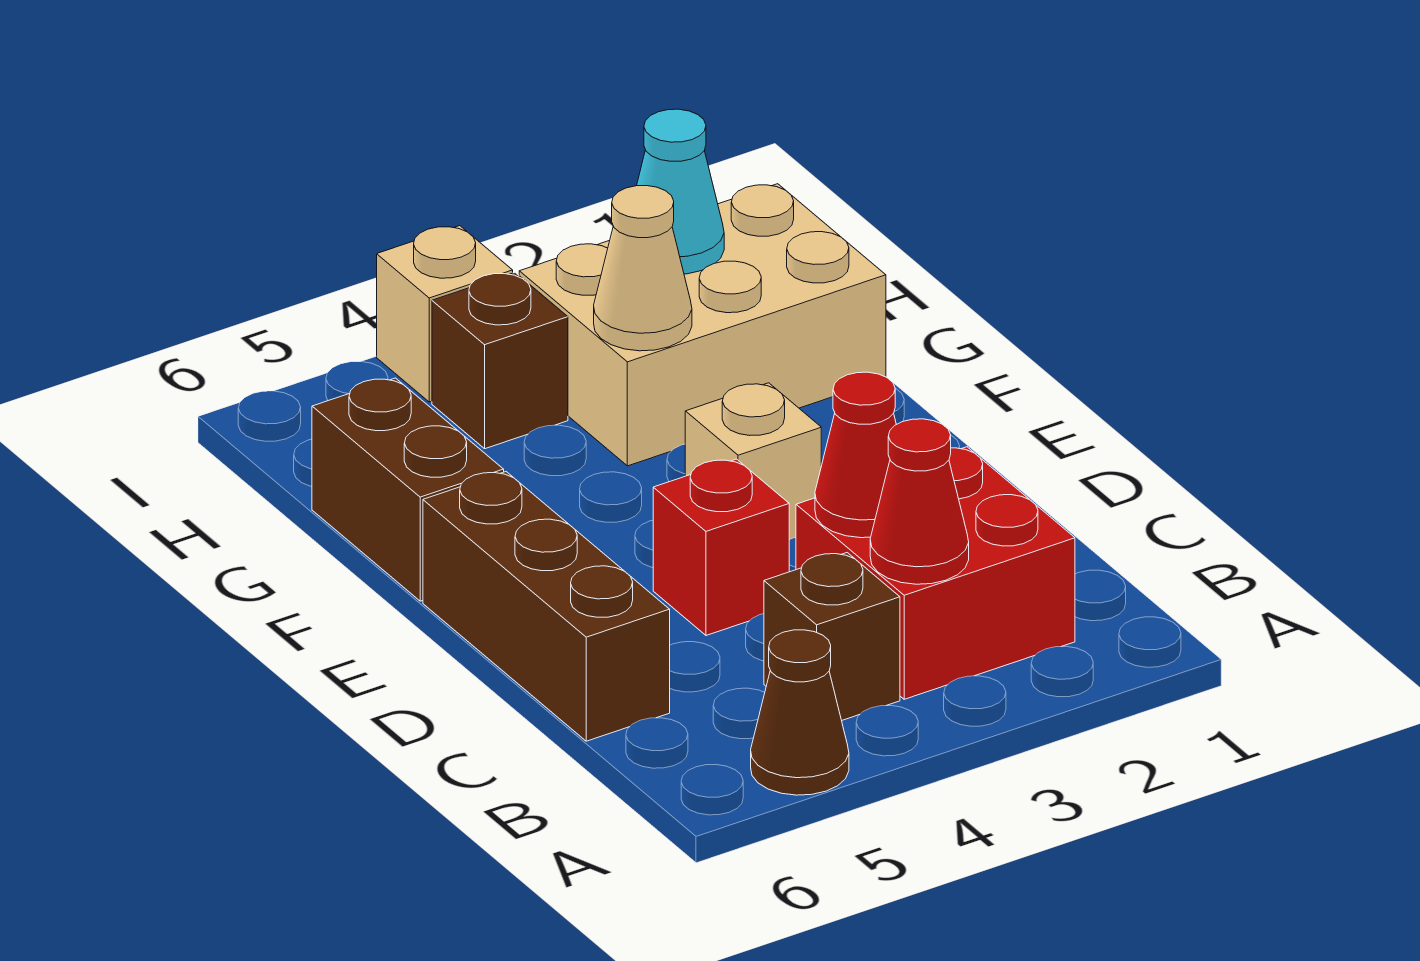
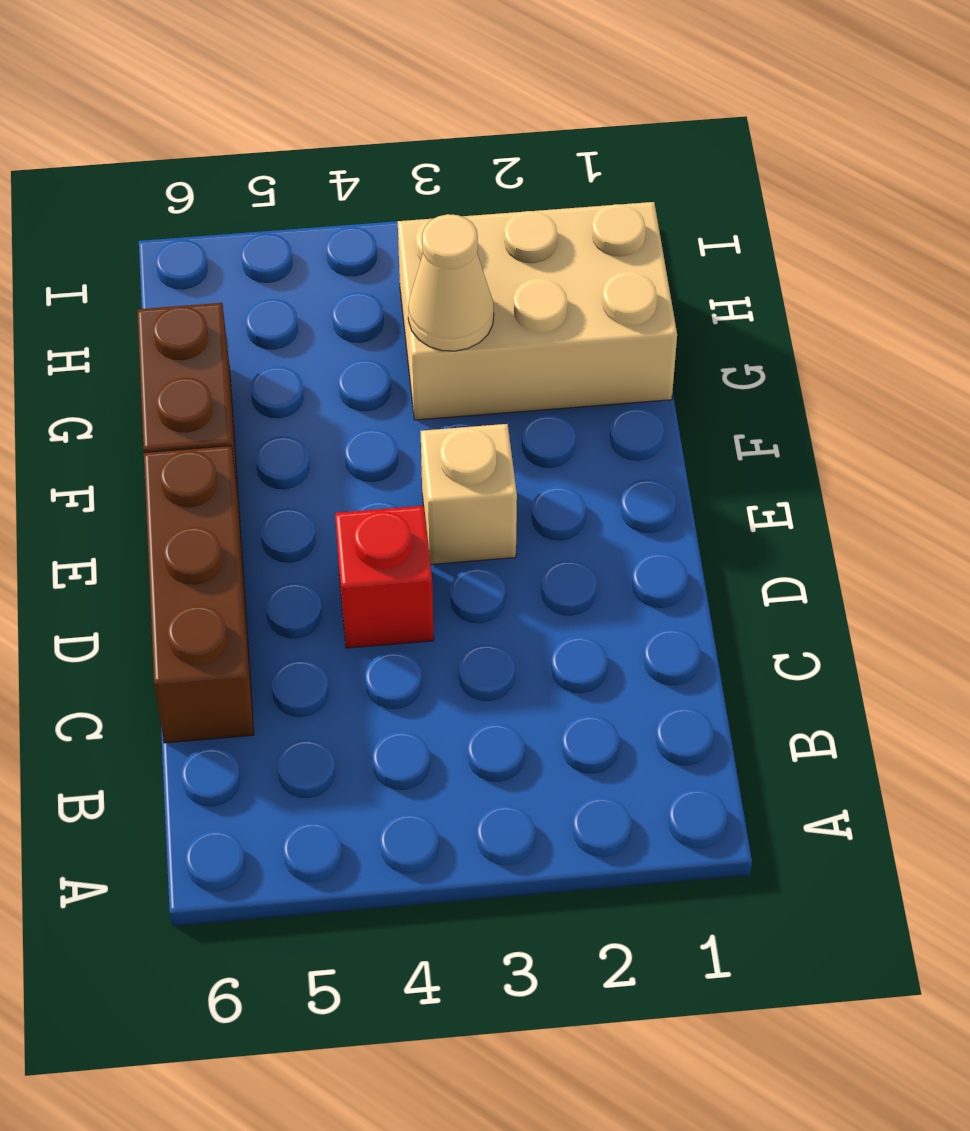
none -> brown cone A5 level 1
none -> red brick B2:C3 level 1
none -> brown brick B4 level 1

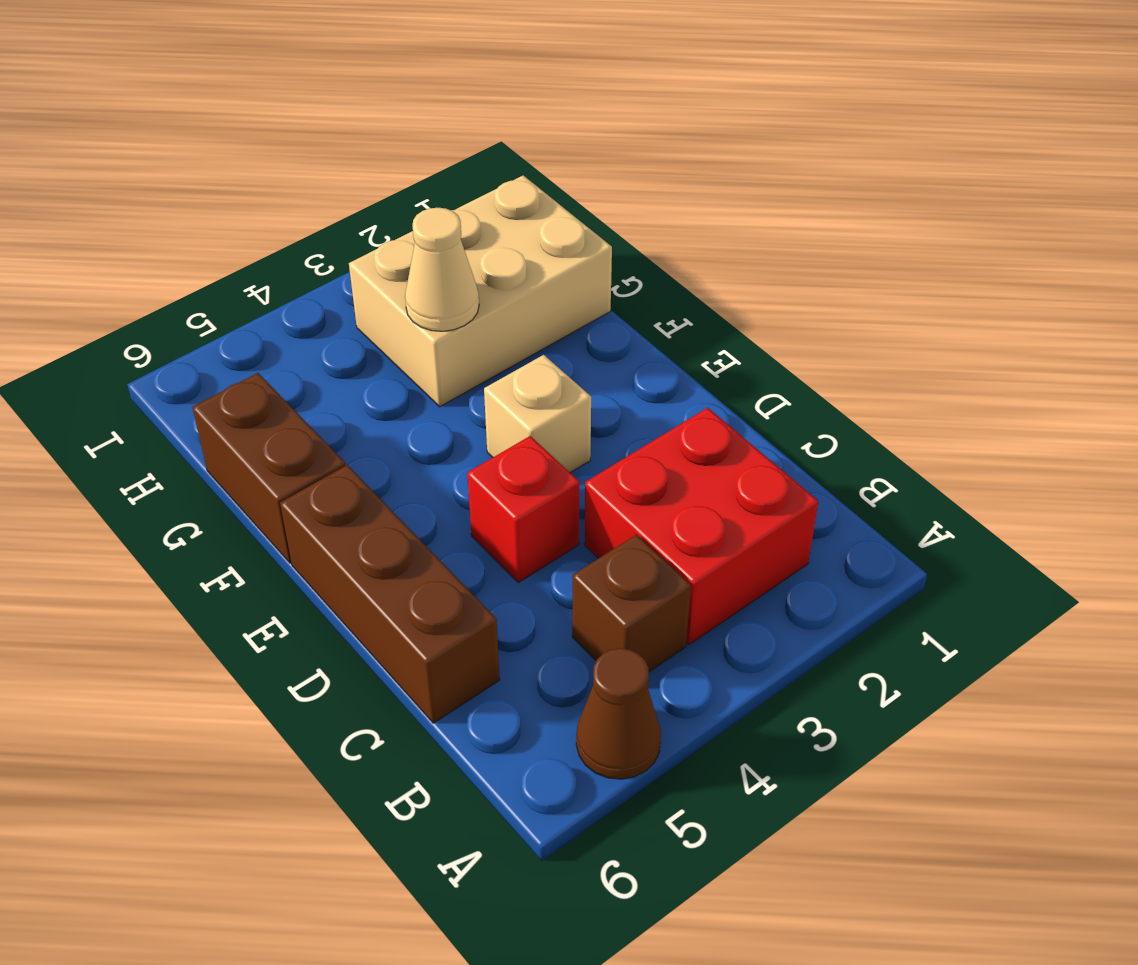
none -> brown brick H4 level 1
none -> tan brick I4 level 1
none -> red cone B3 level 2

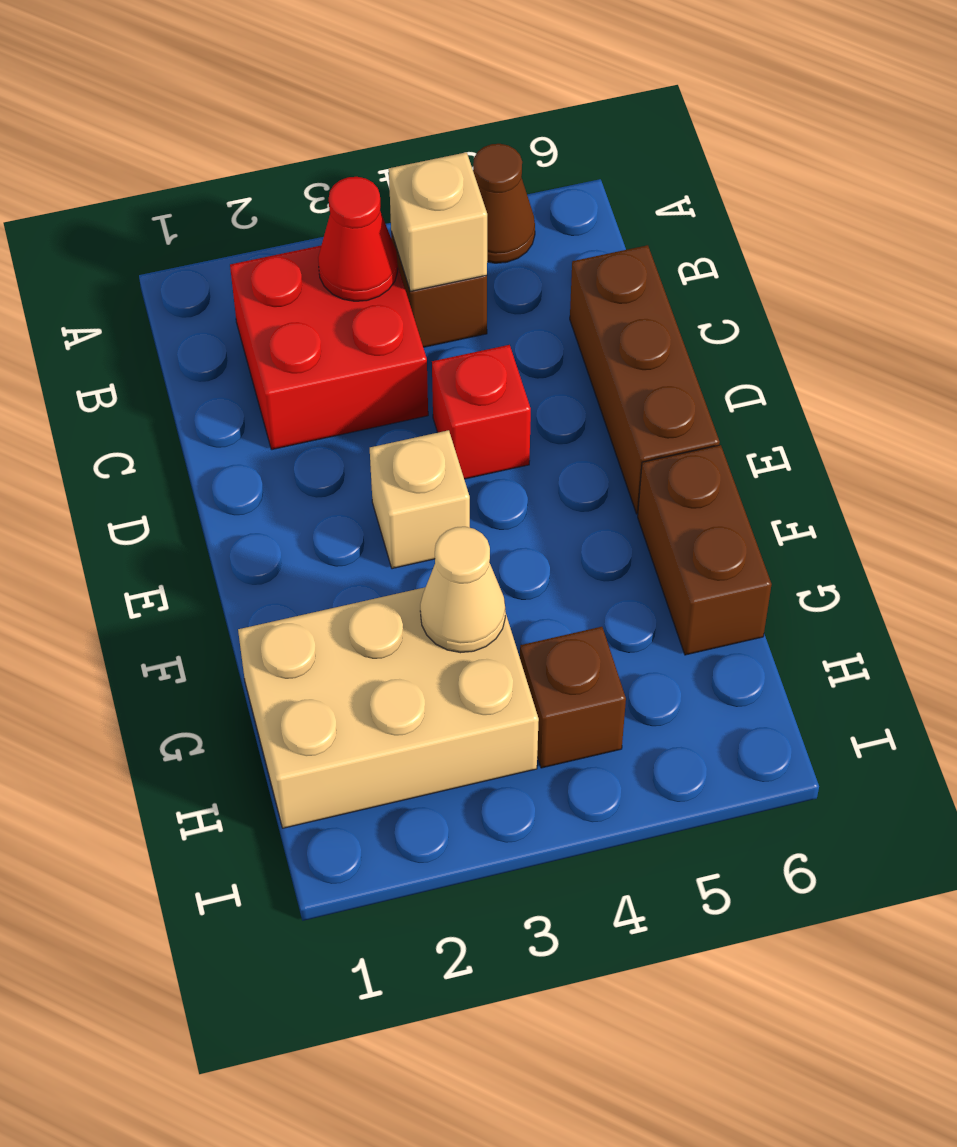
tan brick B4 level 2 -> tan brick I4 level 1
none -> red cone C3 level 2
none -> cyan cone H2 level 2

